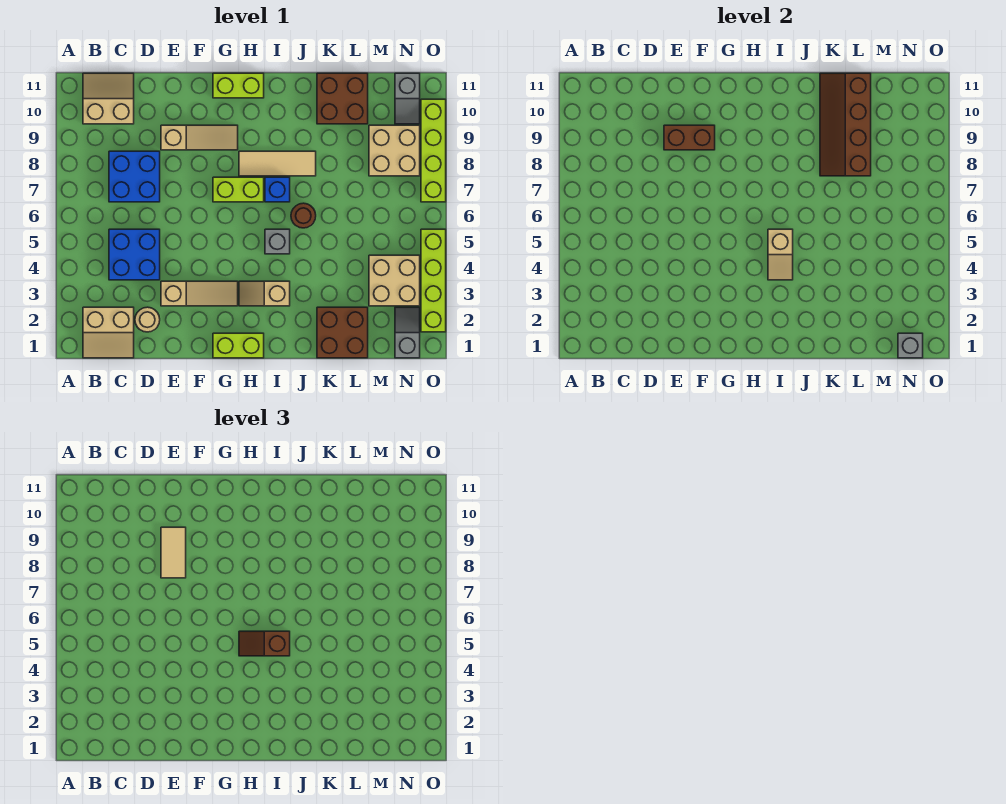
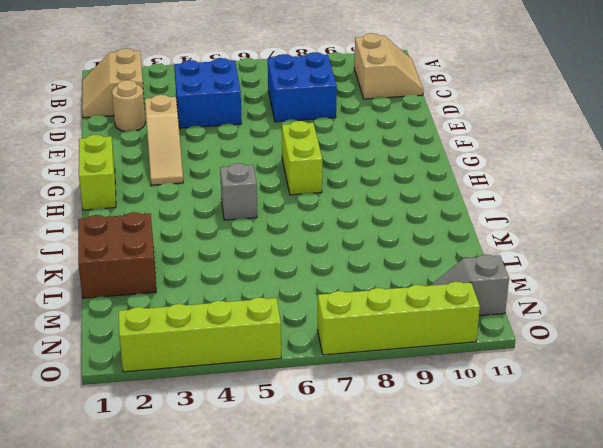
none -> tan slope E9:G9 level 1 top E
none -> lime brick G11:H11 level 1
none -> tan slope H3:I3 level 1 top I

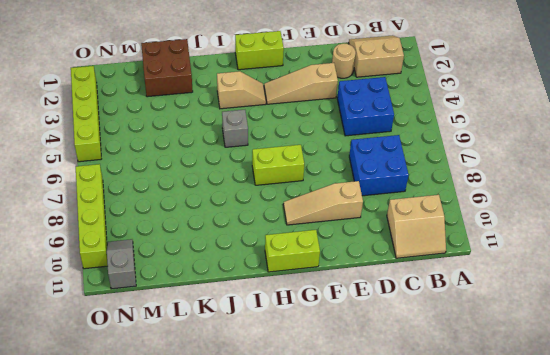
none -> tan tile H8:J8 level 1
none -> blue brick I7 level 1
none -> brown round brick J6 level 1

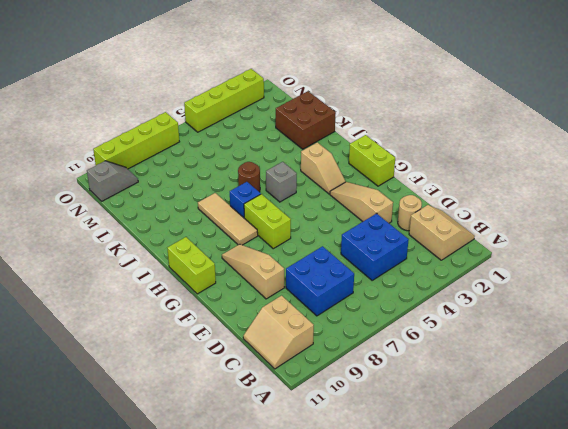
none -> brown brick K10:L11 level 1
none -> tan brick M3:N4 level 1
none -> tan brick M8:N9 level 1

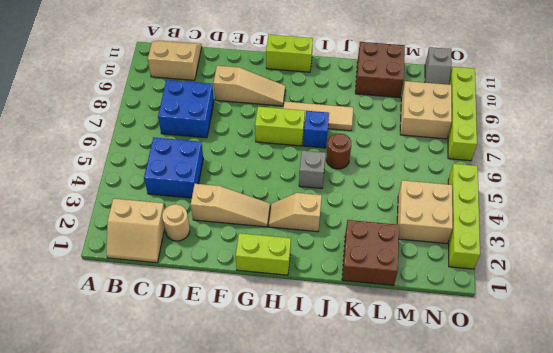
none -> grey slope N1:N2 level 1 top 1
none -> brown brick E9:F9 level 2
none -> tan slope I4:I5 level 2 top 5

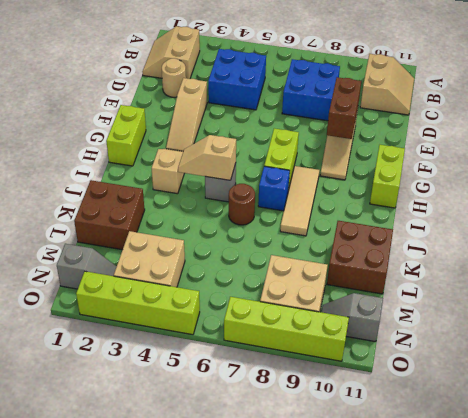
none -> brown slope K8:L11 level 2 top L
none -> grey brick N1 level 2
none -> tan tile E8:E9 level 3

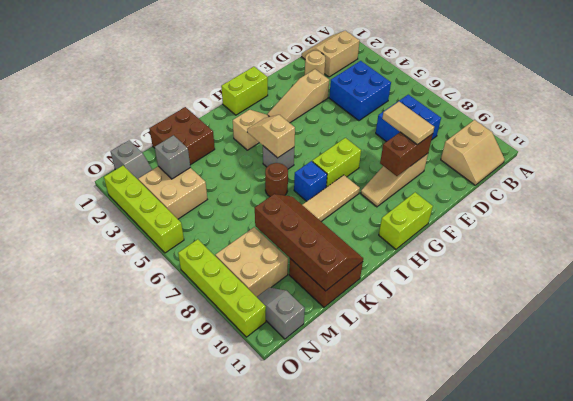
grey brick M3 level 2 -> grey brick N1 level 2
none -> brown slope H5:I5 level 3 top I

